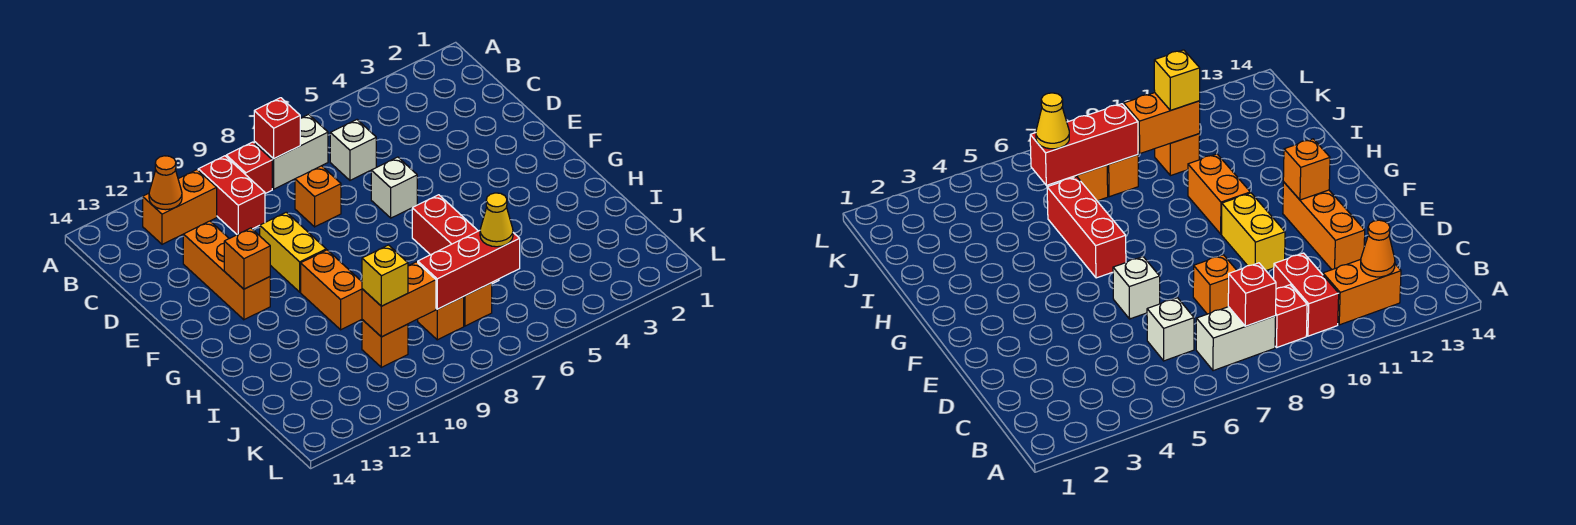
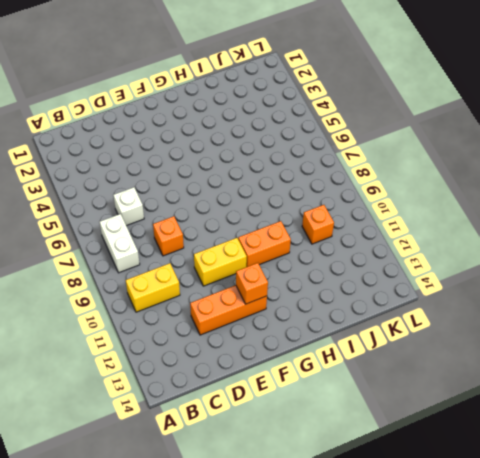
yellow brick B10:C10 level 1 -> red brick B10:C10 level 1
none -> red brick B9 level 1
none -> orange brick B11:B12 level 1
none -> white brick E6 level 1

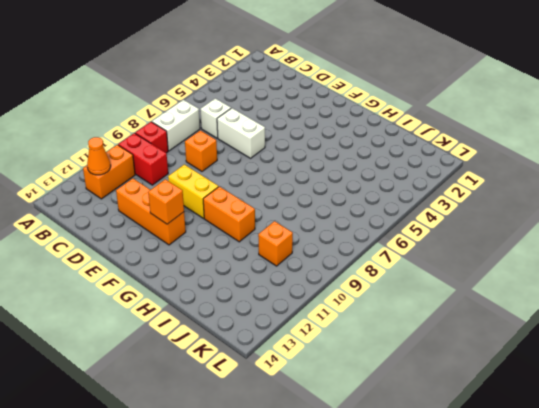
white brick D6:E6 level 1 -> white brick E6 level 1
none -> red brick G6:I6 level 1
none -> orange brick J7 level 1
none -> orange brick J8 level 1

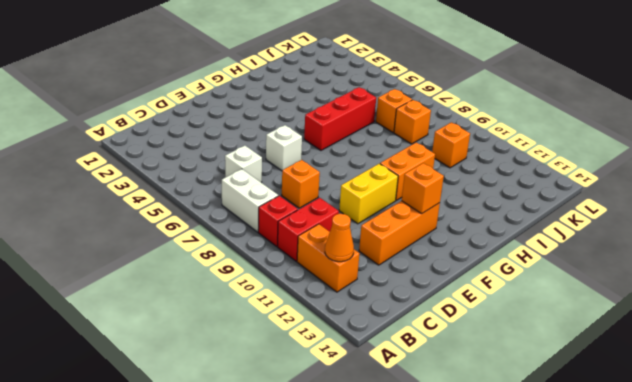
none -> red brick B8 level 2
none -> red brick J6:J8 level 2
none -> orange brick J9:J10 level 2

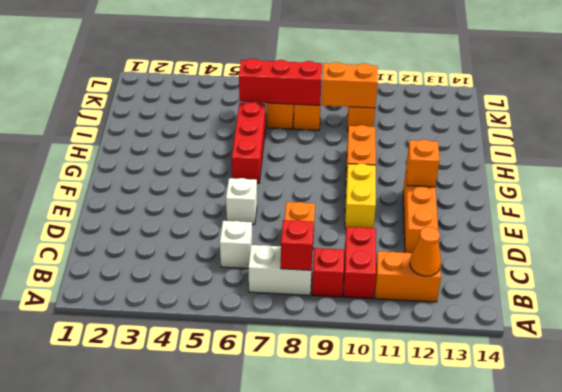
none -> yellow cone J6 level 3
none -> yellow brick J10 level 3

